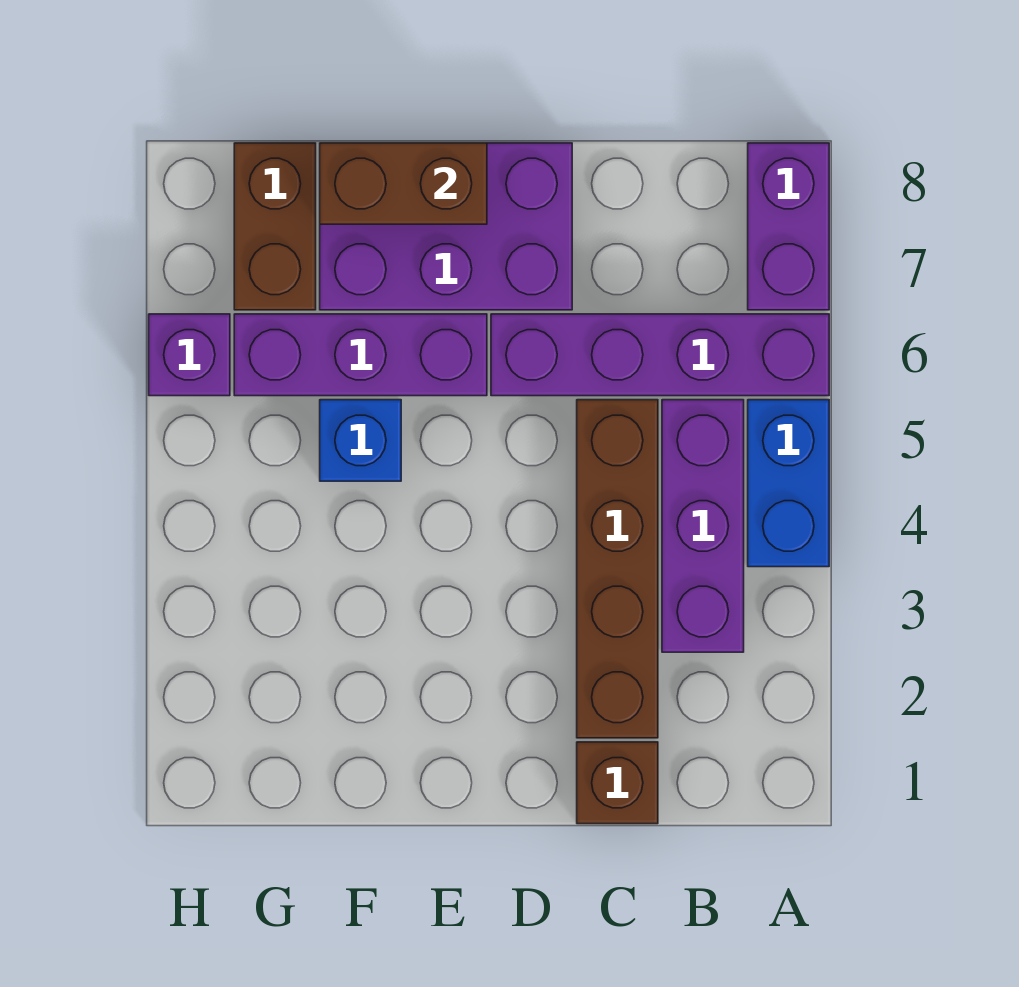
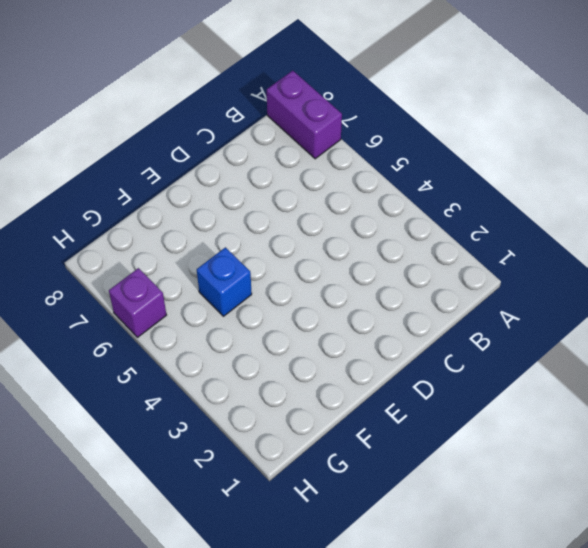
none -> blue brick A4:A5 level 1
none -> purple brick A6:D6 level 1
none -> purple brick B3:B5 level 1

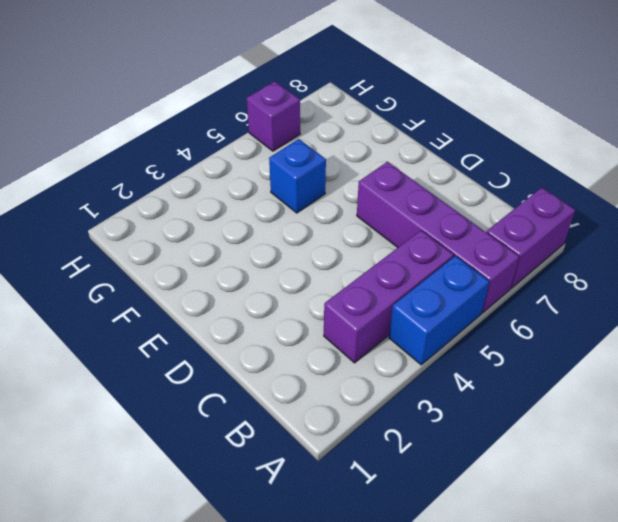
none -> brown brick C1 level 1
none -> brown brick C2:C5 level 1
none -> purple brick D7:F8 level 1

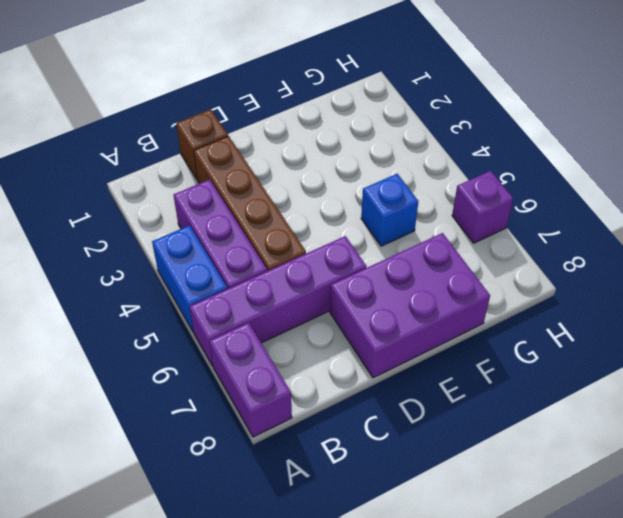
none -> purple brick E6:G6 level 1
none -> brown brick G7:G8 level 1
none -> brown brick E8:F8 level 2

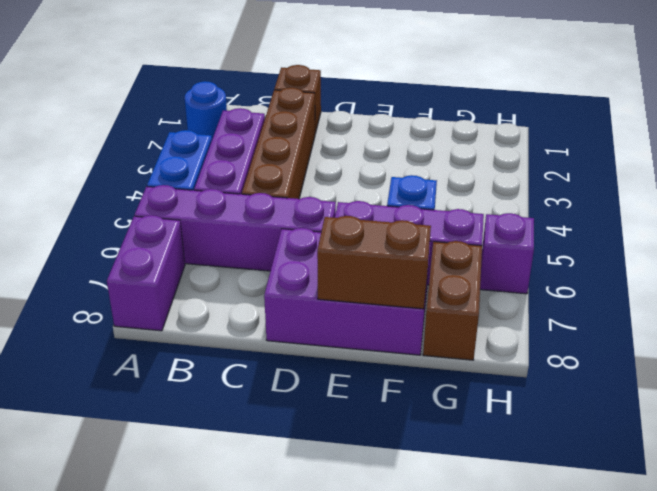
blue round brick A2 level 1 -> none

